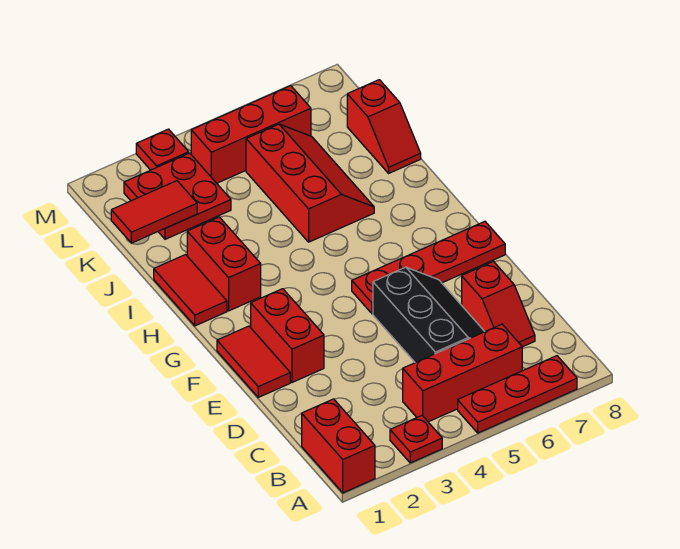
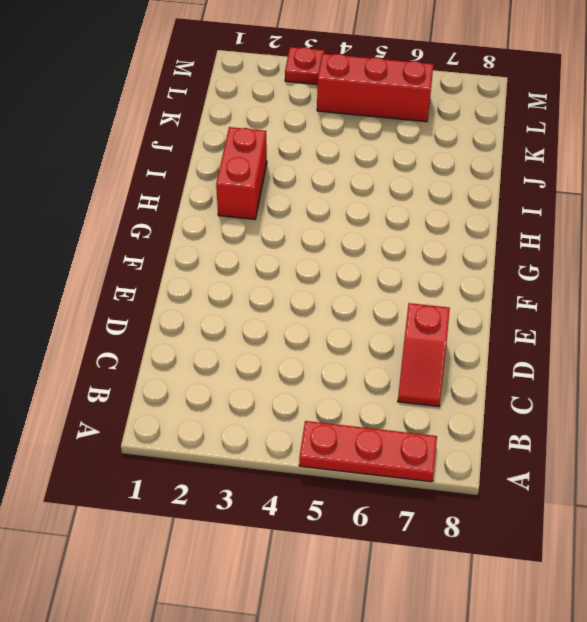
none -> red brick A1:B1 level 1
none -> red plate A3 level 1
none -> red brick B4:B6 level 1

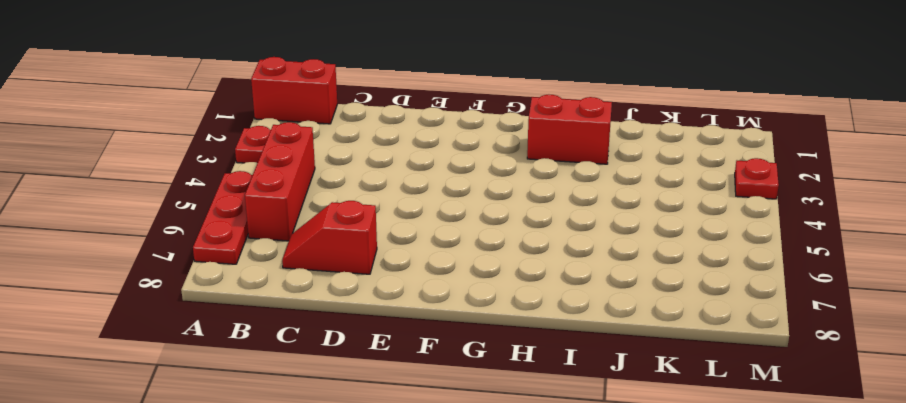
none -> black slope C5:E6 level 1 top 5
none -> red tile E1:F1 level 1
none -> red brick E2:F2 level 1

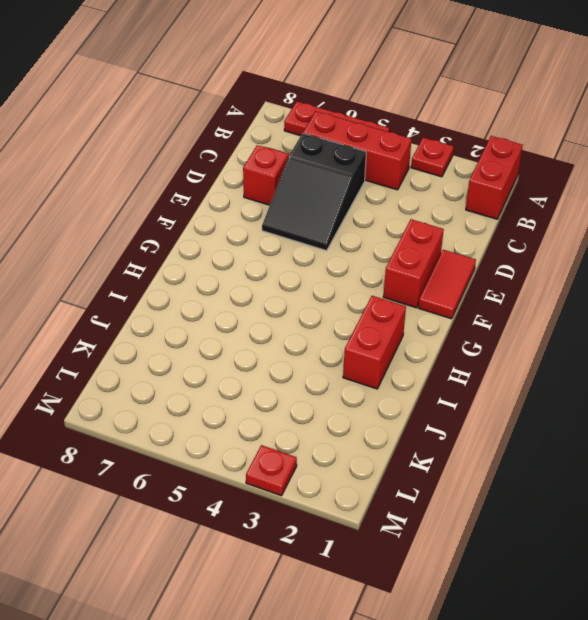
black slope C5:E6 level 1 top C -> black slope C5:E6 level 1 top 5
none -> red plate F5:F8 level 1
none -> red tile H1:I1 level 1
none -> red slope I5:K6 level 1 top 5

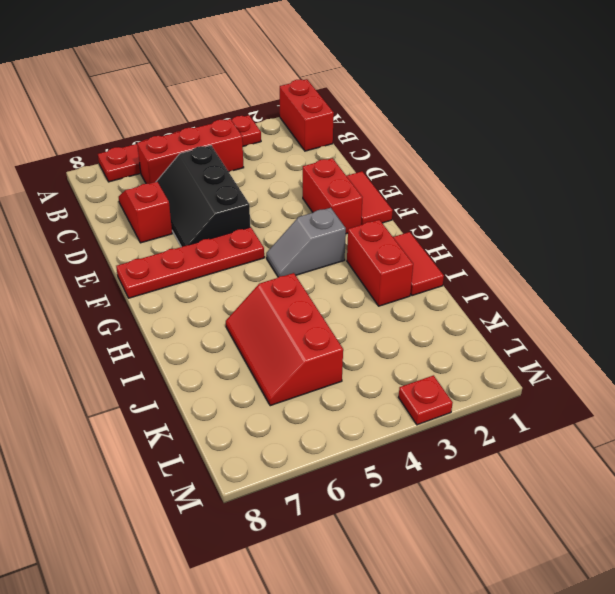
grey slope G3:G4 level 1 top 3 -> none
none -> red slope J8:K8 level 1 top K
none -> red plate K2:L3 level 1
none -> red brick L4:L6 level 1

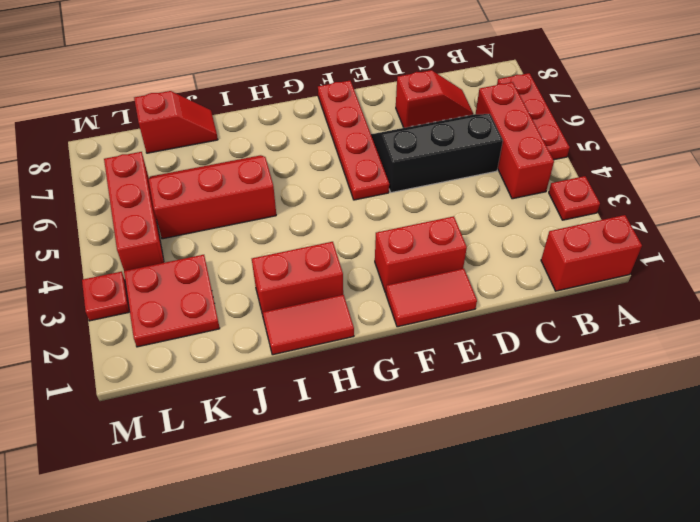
none -> red tile K1:K2 level 2

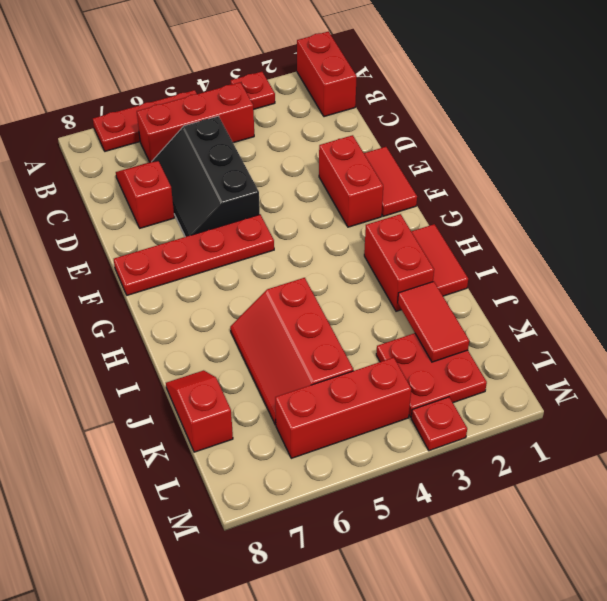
red tile J2:K2 level 2 -> red tile K1:K2 level 2

